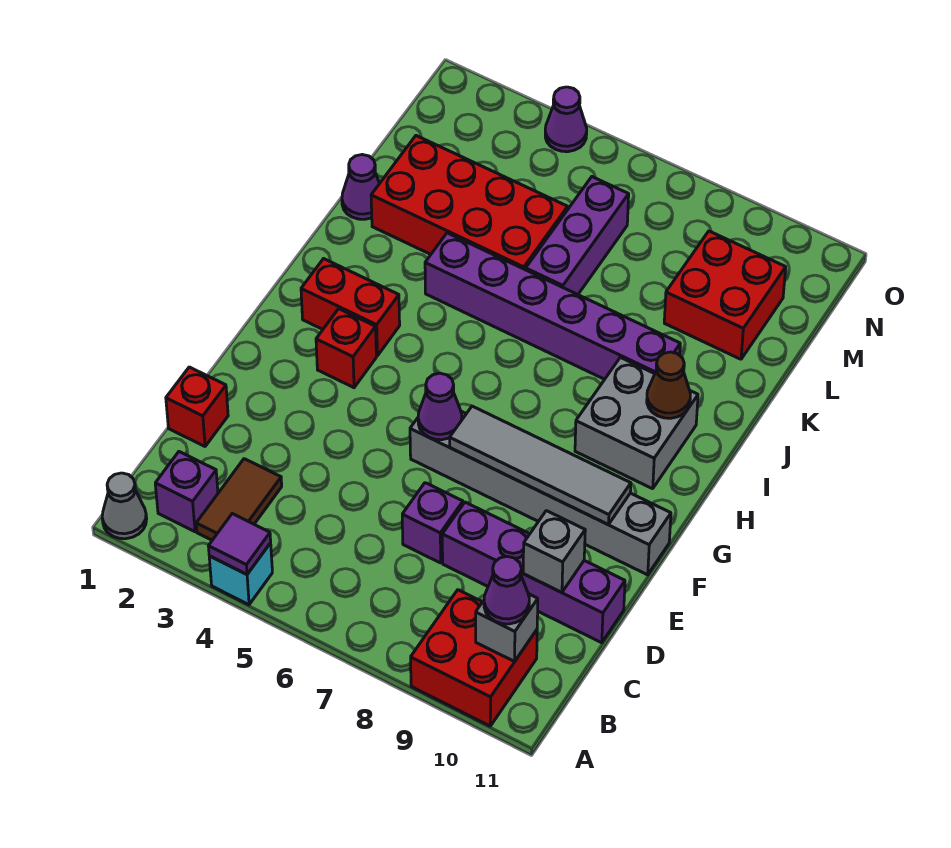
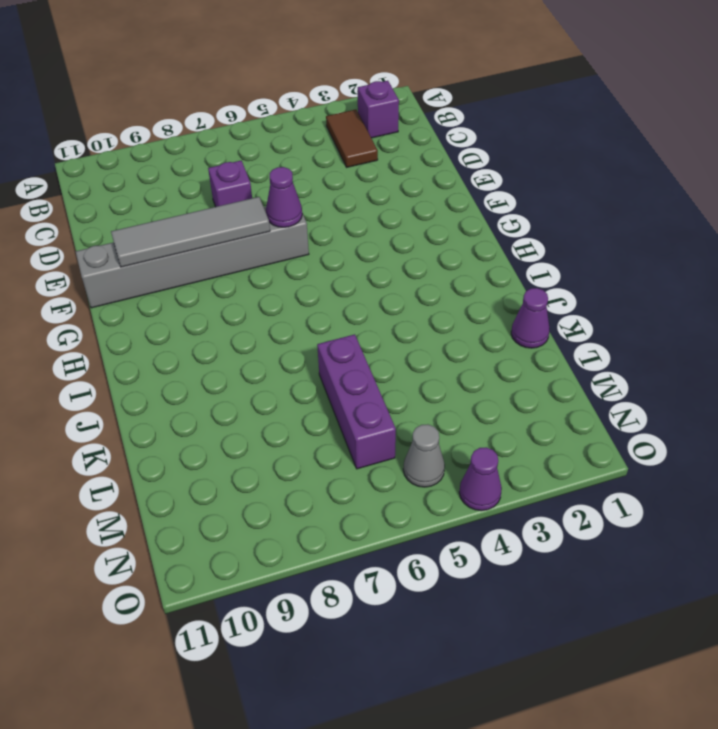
grey cone N5 level 1 -> grey cone A1 level 1
none -> cyan brick A4 level 1
none -> red brick A9:B10 level 1
none -> red brick D1 level 1

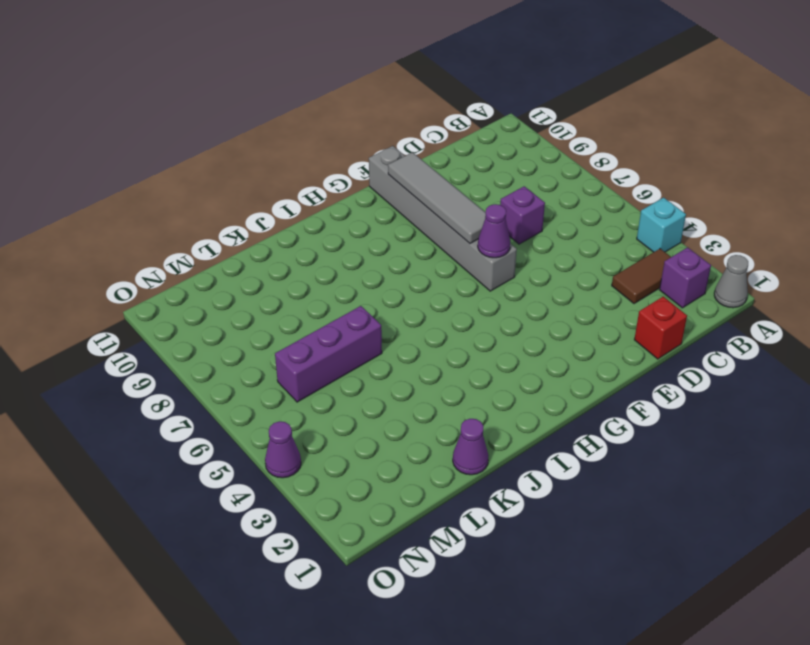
none -> red brick A9:B10 level 1
none -> purple brick D8:D11 level 1
none -> red brick G3 level 1

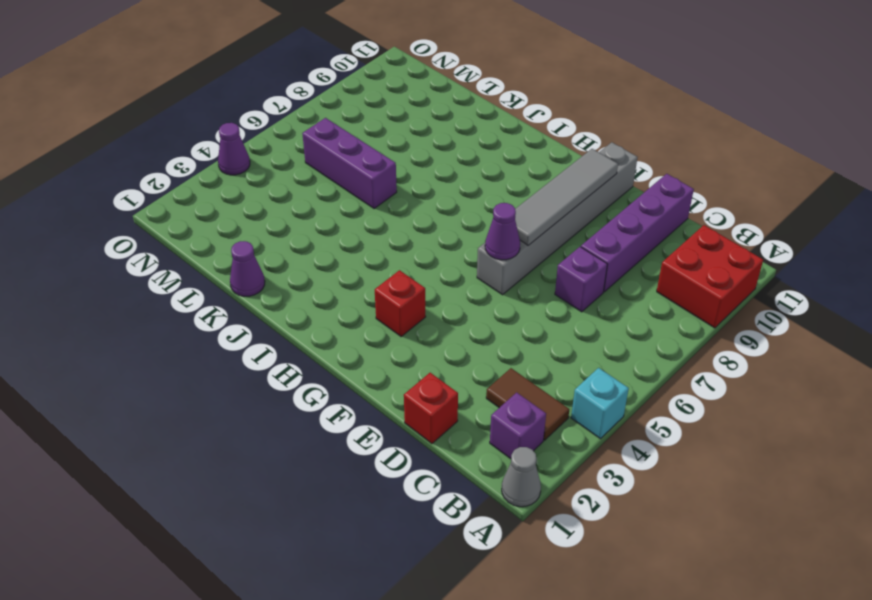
none -> red brick H2:H3 level 1
none -> grey brick H9:I10 level 1
none -> purple brick J4:J9 level 1

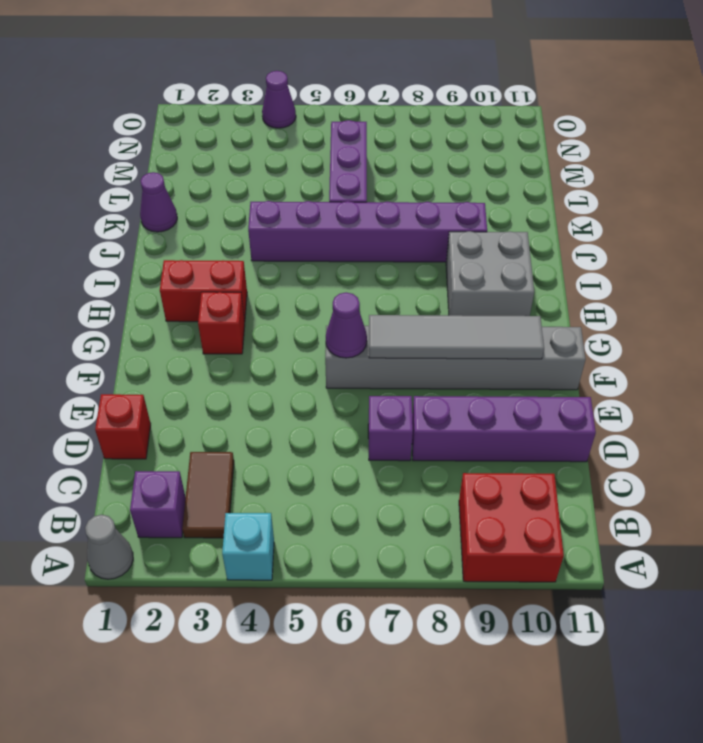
none -> red brick K2:L5 level 1
none -> red brick L9:M10 level 1
none -> purple tile A4 level 2

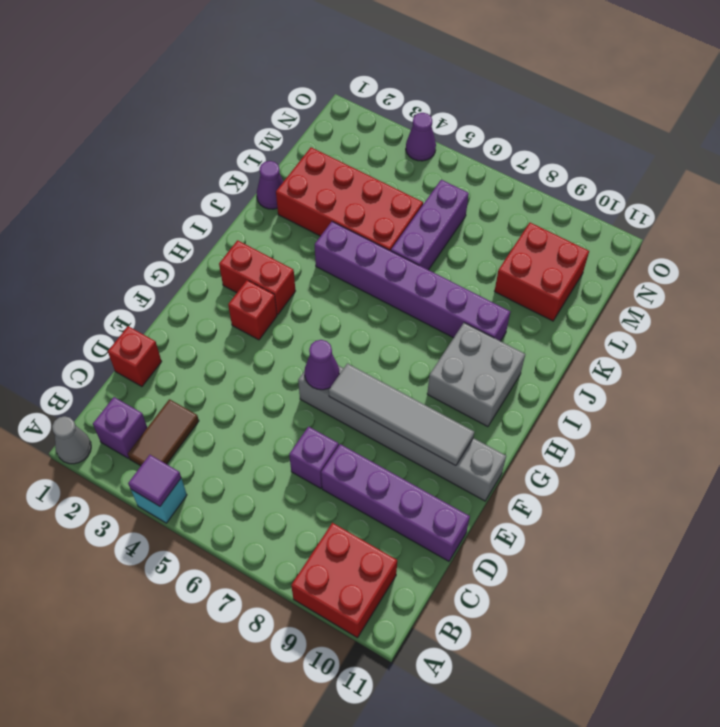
none -> grey brick B10 level 2
none -> grey brick D10 level 2
none -> brown cone I10 level 2

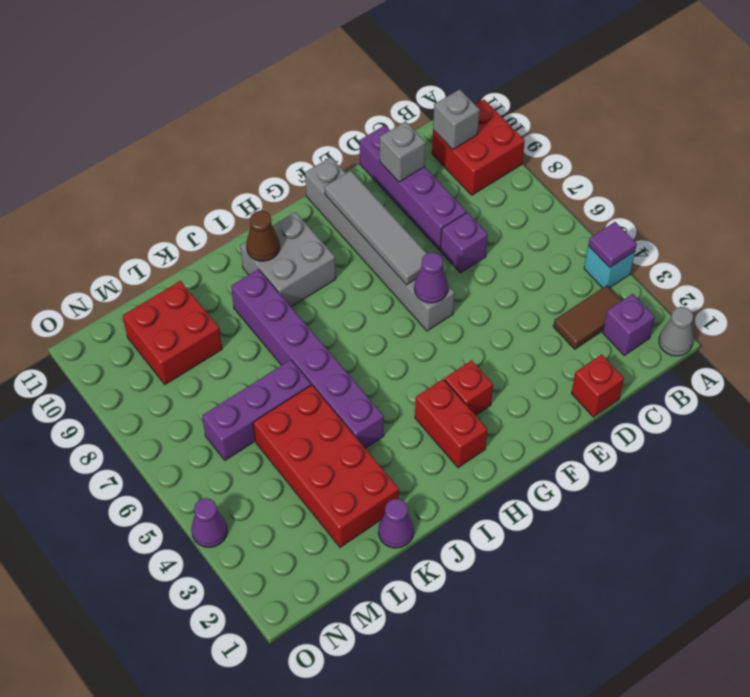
none -> purple cone B10 level 3

